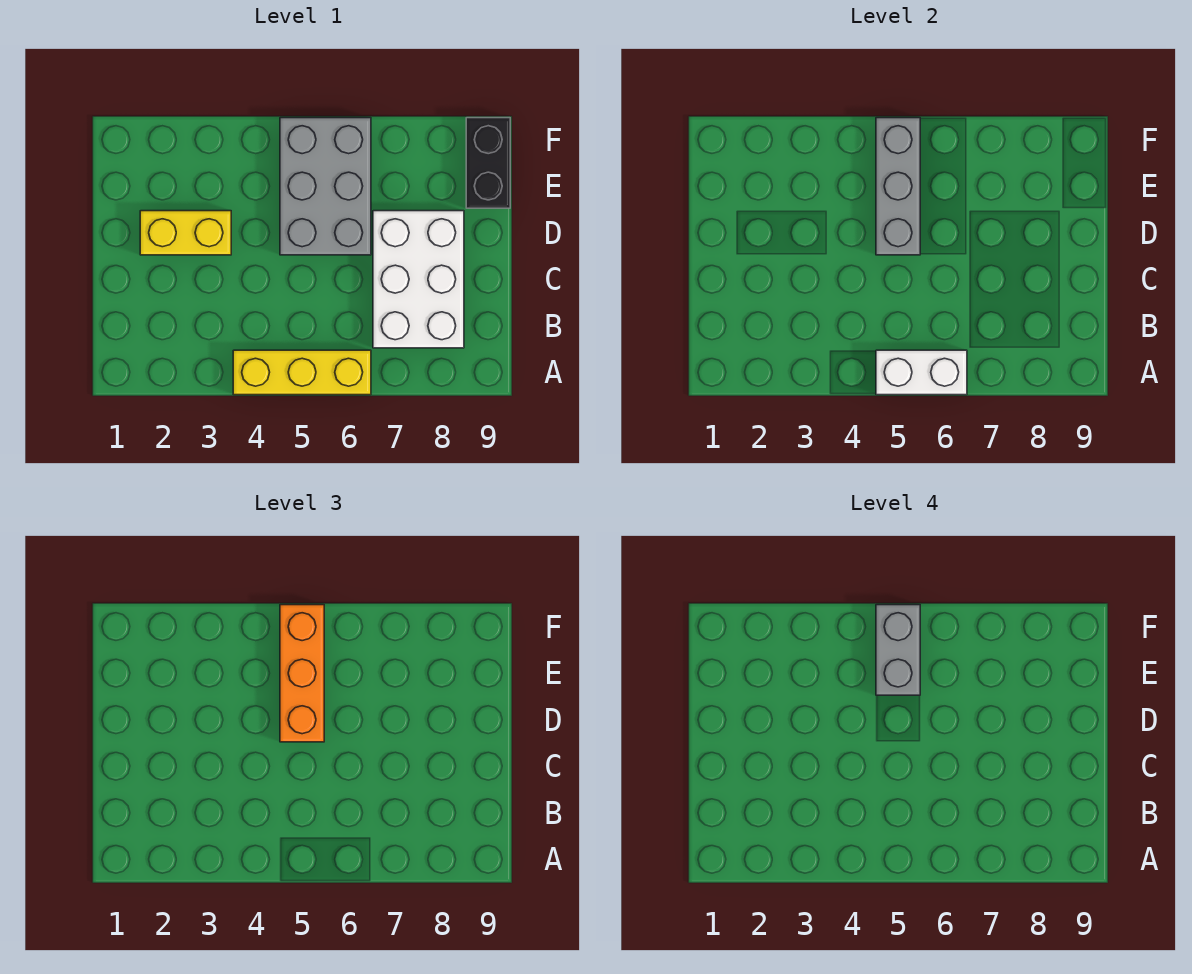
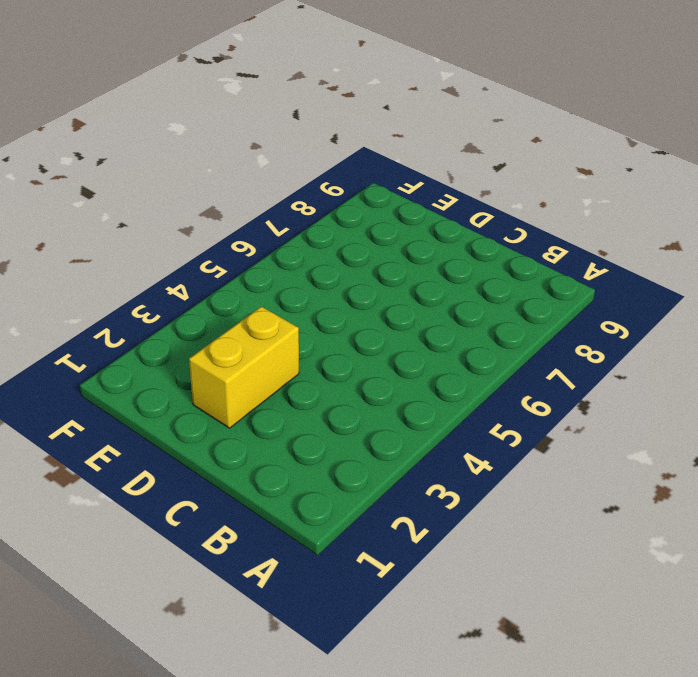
none -> yellow brick A4:A6 level 1
none -> white brick B7:D8 level 1

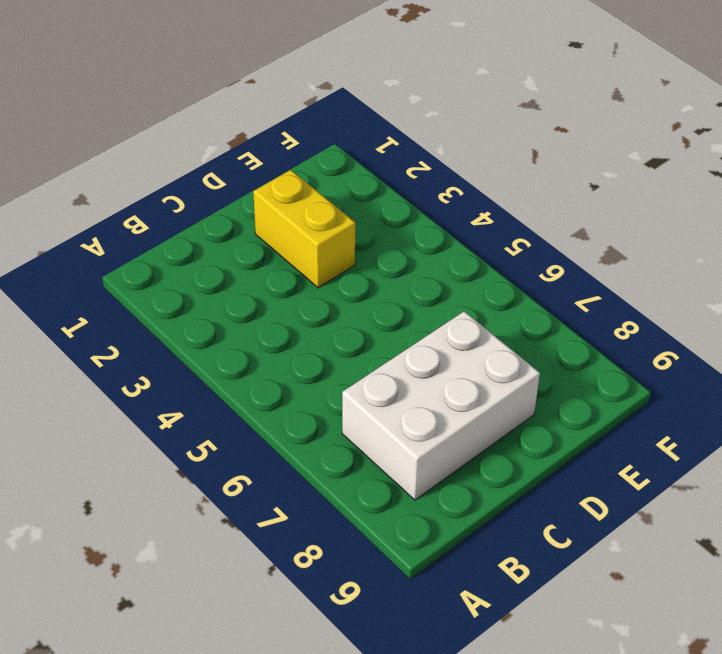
none -> yellow brick A4:A6 level 1
none -> grey brick D5:F6 level 1

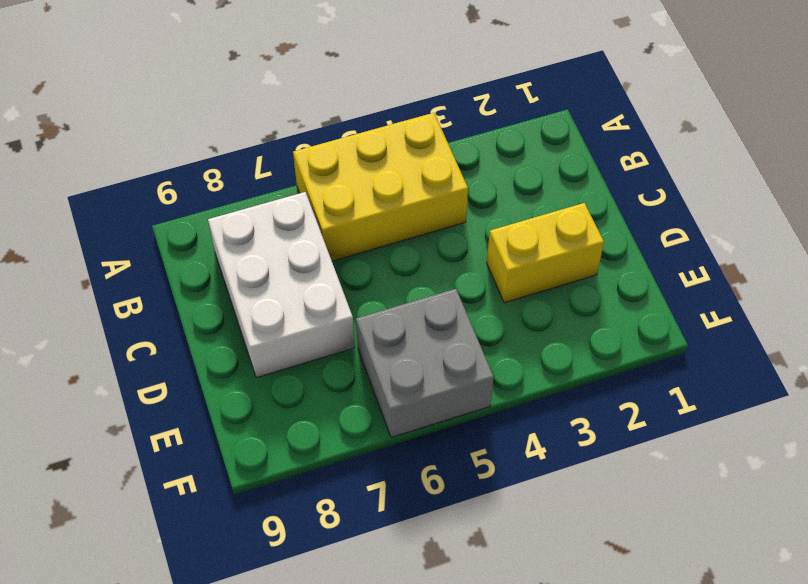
yellow brick A4:B6 level 1 -> yellow brick A4:A6 level 1
grey brick E5:F6 level 1 -> grey brick D5:F6 level 1
none -> black brick E9:F9 level 1
none -> white brick A5:A6 level 2

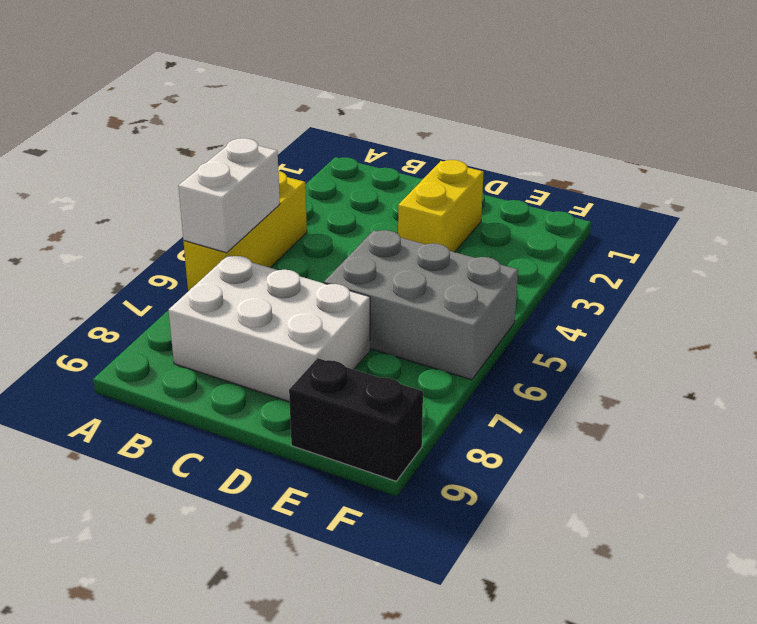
none -> grey brick D5:F5 level 2
none -> orange brick D5:F5 level 3

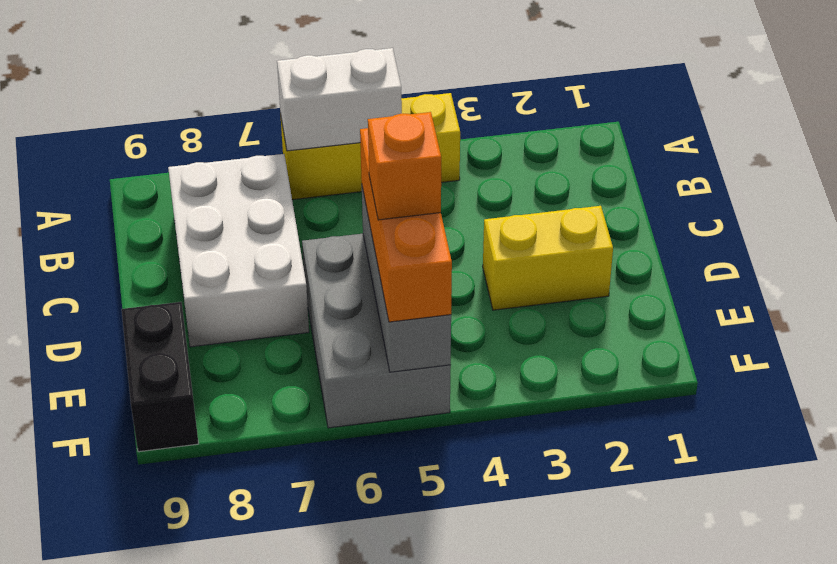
orange brick E5 level 4 -> grey brick E5:F5 level 4

